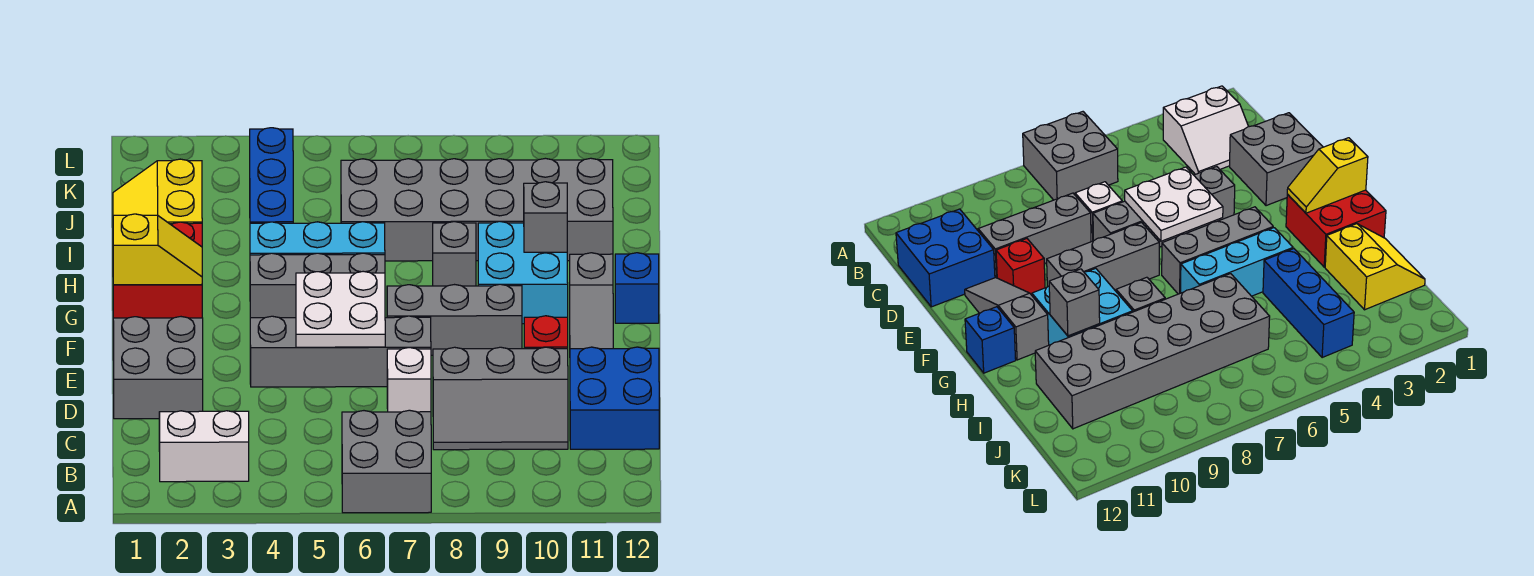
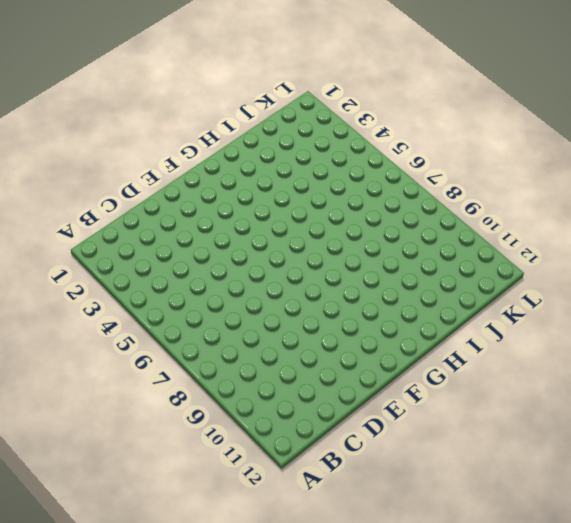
none -> grey brick A6:B7 level 1
none -> white slope B2:C3 level 1 top B
none -> grey slope C8:D10 level 1 top D

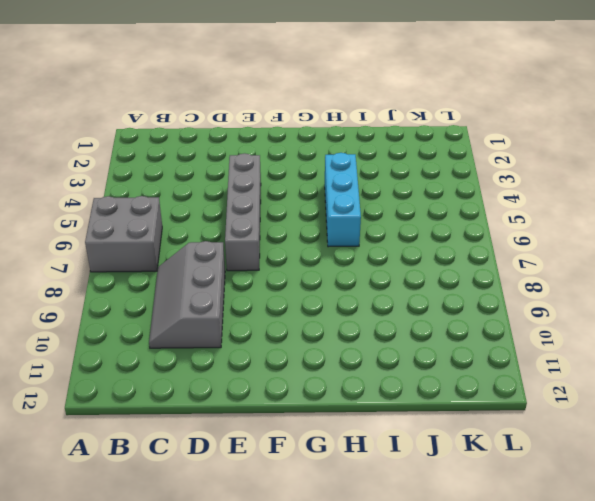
none -> white slope B2:C3 level 1 top B
none -> blue brick C11:D12 level 1
none -> grey brick D1:E2 level 1

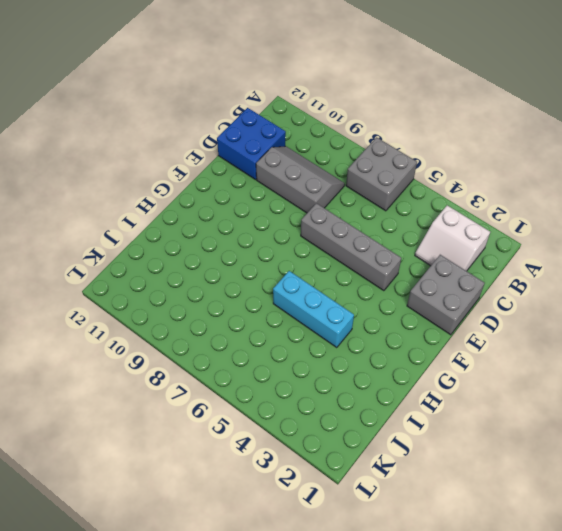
none -> white brick D7 level 1
none -> red brick E10 level 1
none -> grey slope E11:G11 level 1 top G

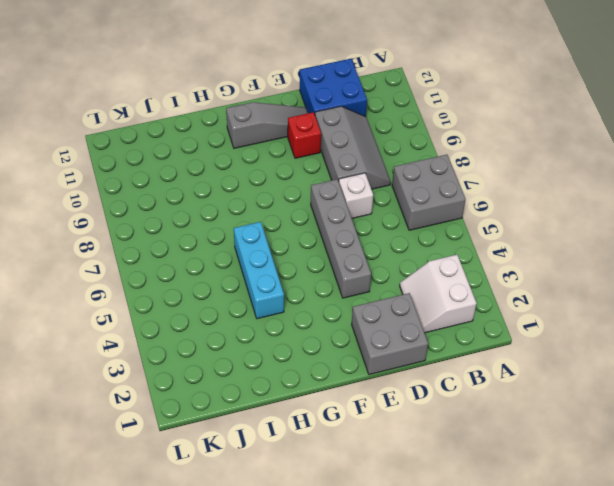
none -> grey brick F7:F9 level 1
none -> red brick G1:H2 level 1
none -> grey brick G4:G6 level 1

